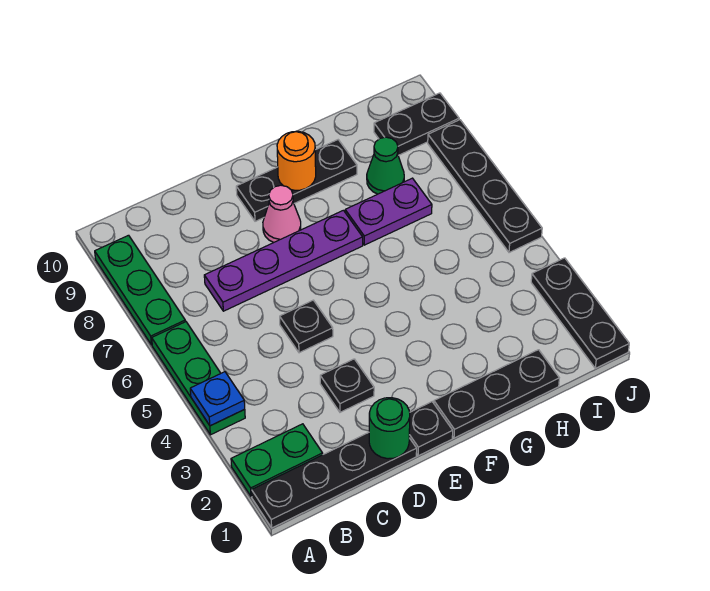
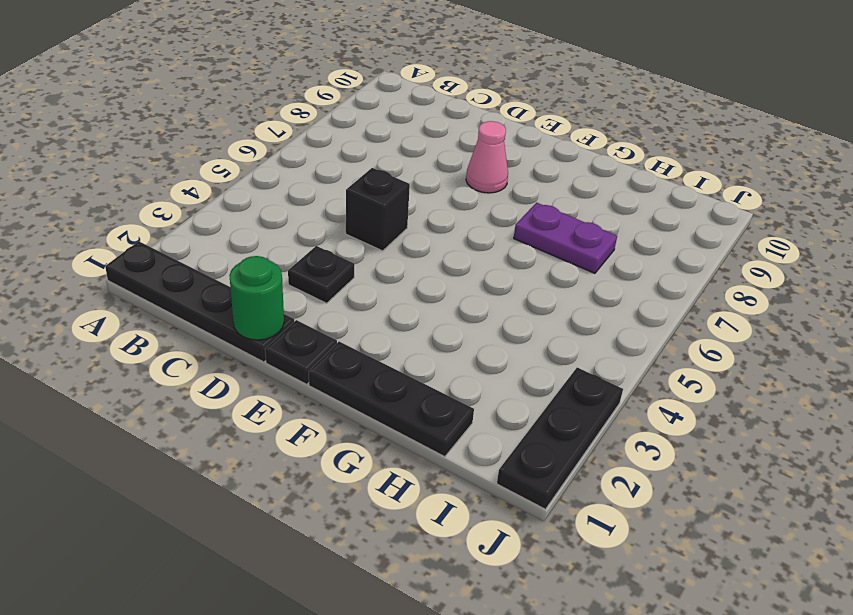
black brick D5 level 1 -> black plate D5 level 1
none -> green plate A2:B2 level 1
none -> green plate A4:A6 level 1
none -> green plate A7:A9 level 1

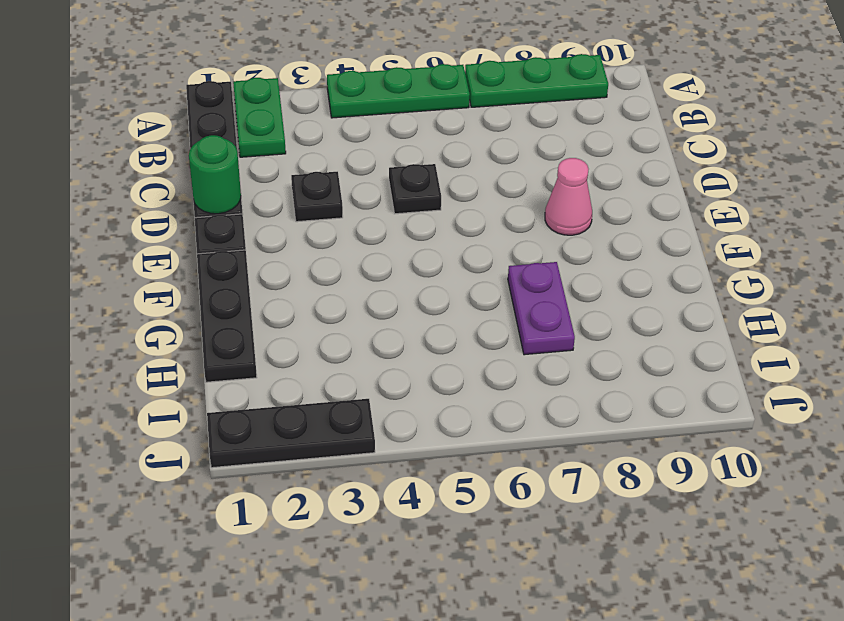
none -> purple plate C7:F7 level 1
none -> black plate E9:G9 level 1
none -> green cone H8 level 1

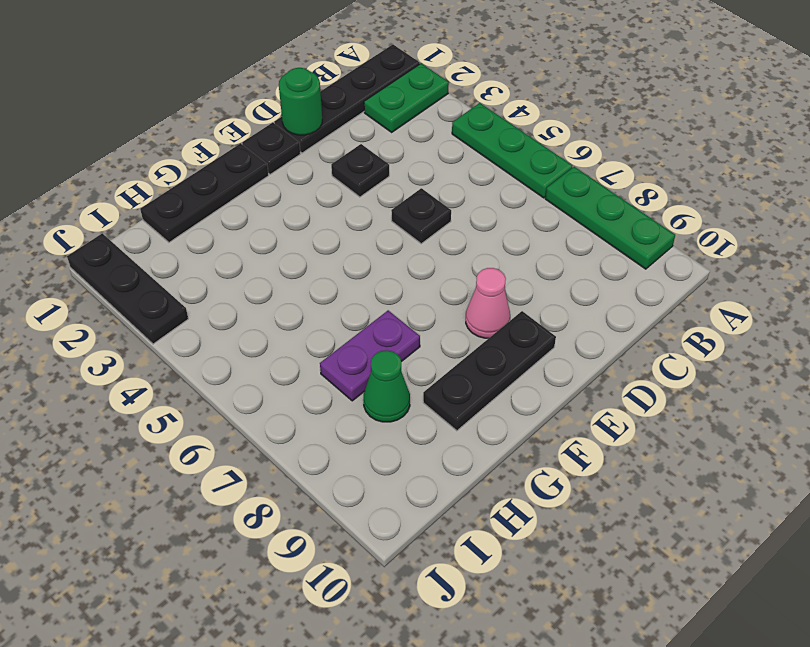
none -> purple plate C7:F7 level 1
none -> black plate I9:J9 level 1
none -> black plate J5:J8 level 1

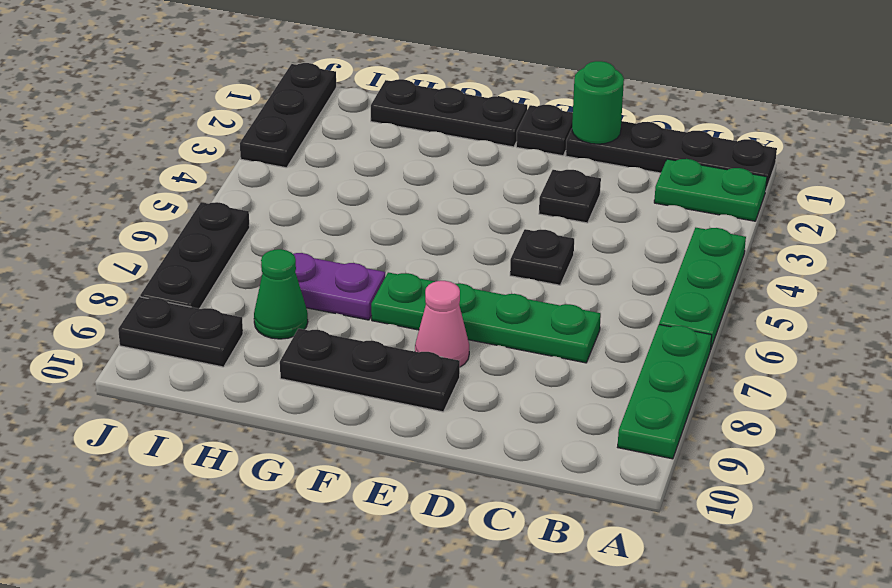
green plate C7:F7 level 1 -> purple plate C7:F7 level 1
black plate J6:J8 level 1 -> black plate J5:J8 level 1
none -> blue plate A4 level 2
none -> orange round brick F9 level 2

